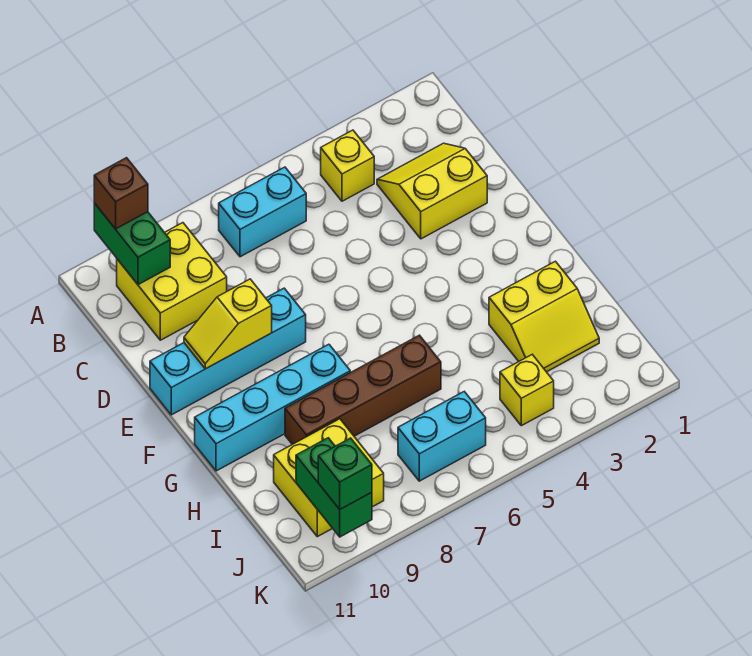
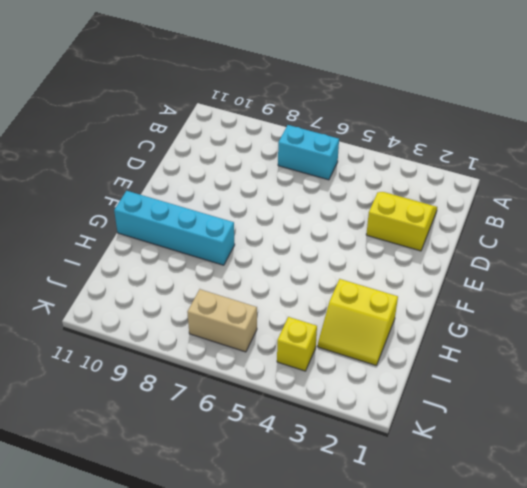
tan brick J6:J7 level 1 -> cyan brick J6:J7 level 1
none -> yellow brick B4 level 1
none -> yellow brick B9:C10 level 1
none -> cyan brick E8:E11 level 1

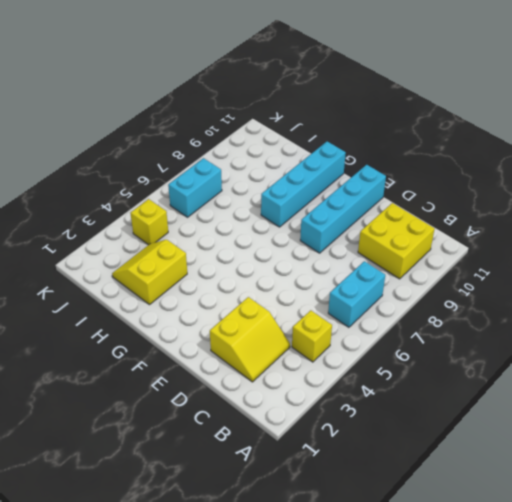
none -> brown brick H6:H9 level 1
none -> yellow brick I9:J10 level 1
none -> green brick A10:B10 level 2

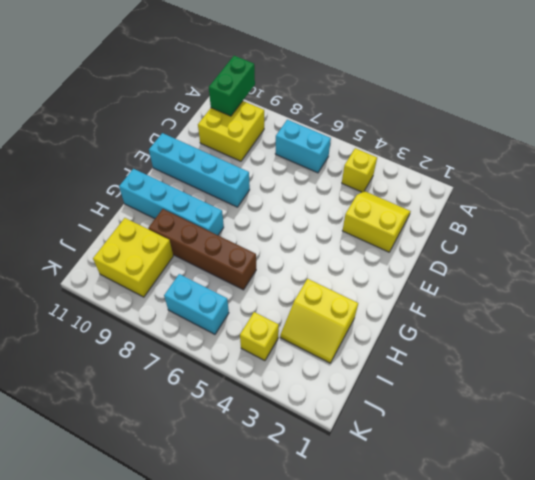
none -> yellow slope E9:E10 level 2 top 9
none -> green brick J10:K10 level 2
none -> brown brick A10 level 3

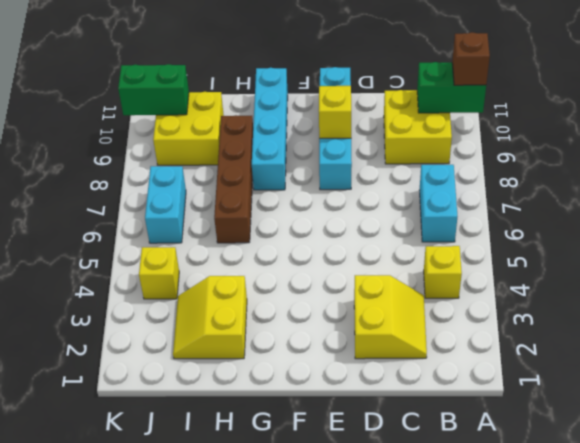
none -> green brick K10 level 3

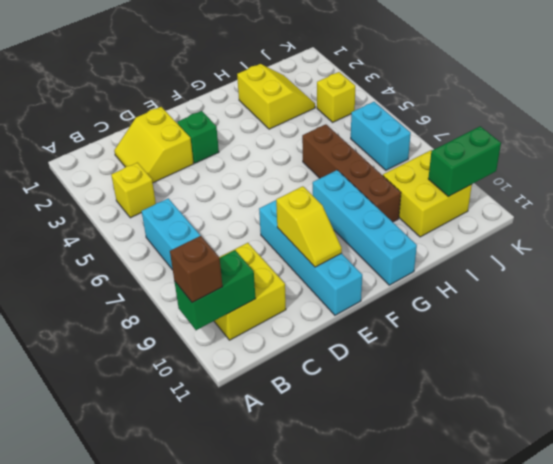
green brick E3 level 1 -> green brick K10 level 3

